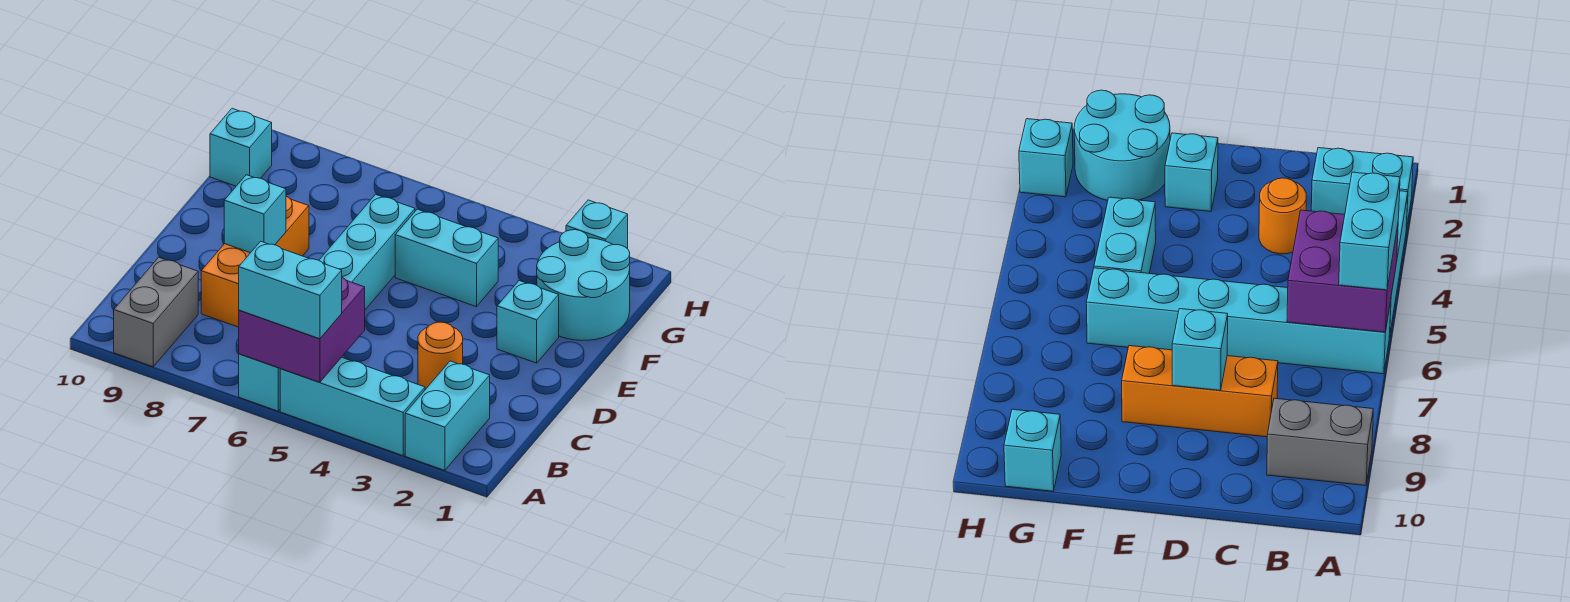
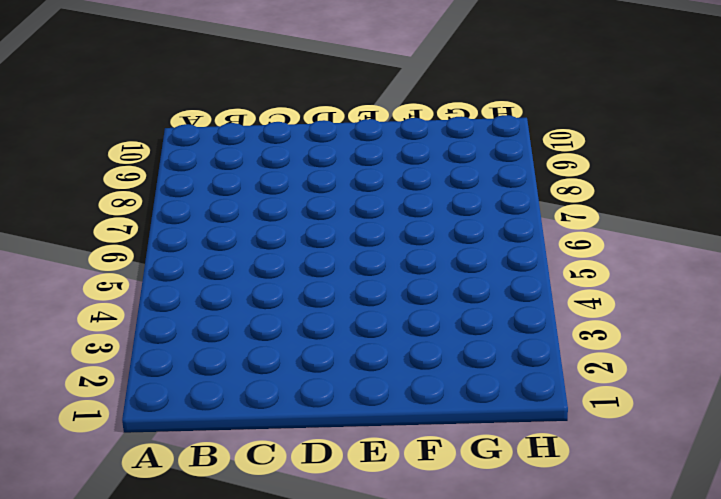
none -> cyan brick A2:B2 level 1
none -> cyan brick A3:A5 level 1
none -> cyan brick A6:F6 level 1

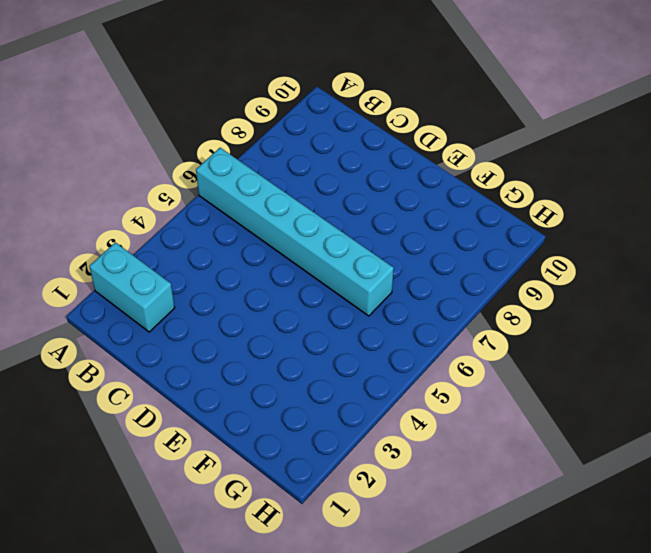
none -> cyan brick A3:A5 level 1
none -> grey brick A9:B9 level 1
none -> orange round brick C3 level 1

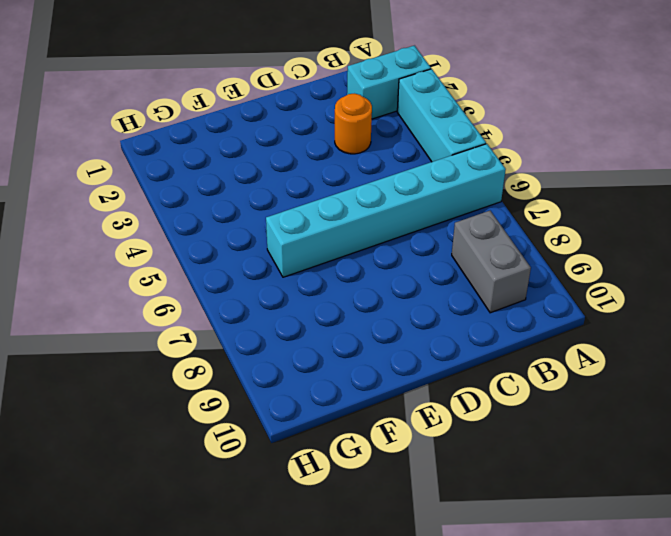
grey brick B8:B9 level 1 -> grey brick A9:B9 level 1
none -> orange brick C8:E8 level 1
none -> cyan brick E2 level 1
none -> cyan round brick F1:G2 level 1

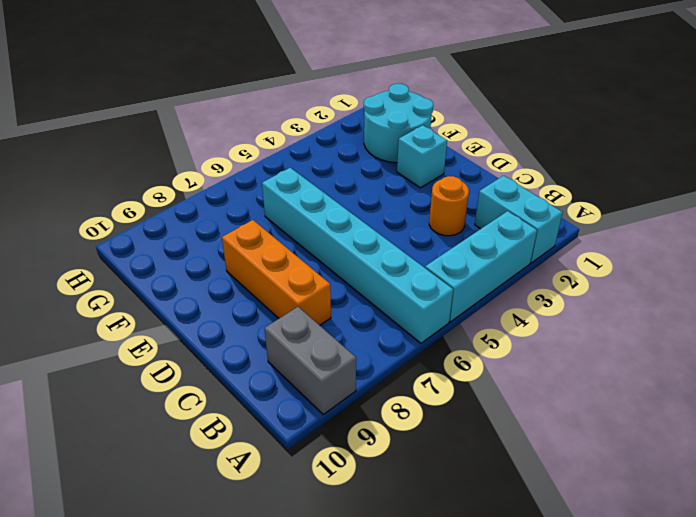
none -> cyan brick F4:F5 level 1
none -> cyan brick G10 level 1
none -> cyan brick H2 level 1

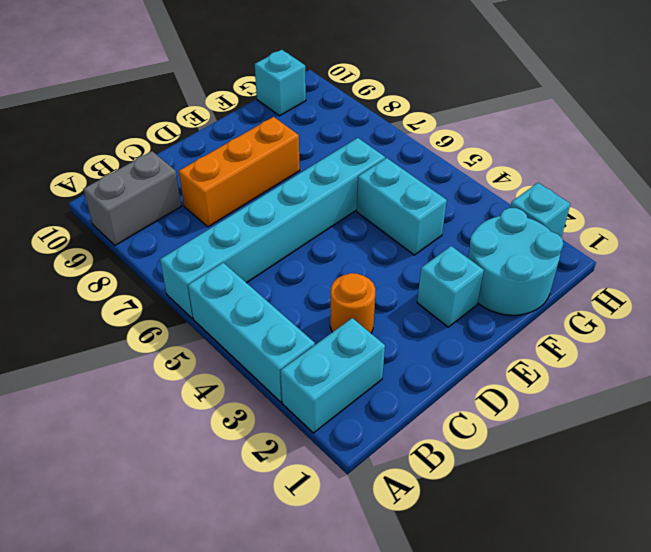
none -> purple brick A5:B6 level 2
none -> cyan brick D8 level 2
none -> cyan brick A5:A6 level 3

